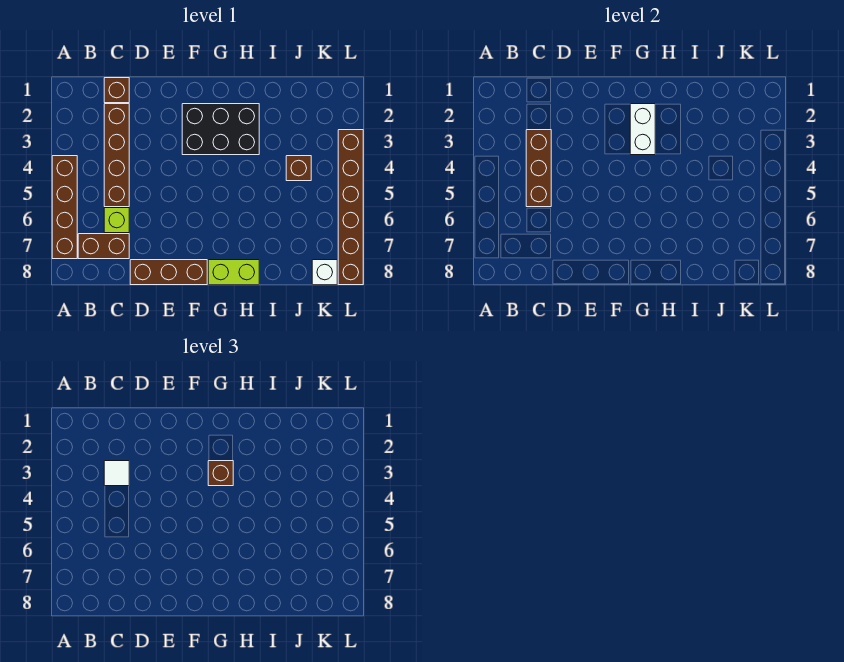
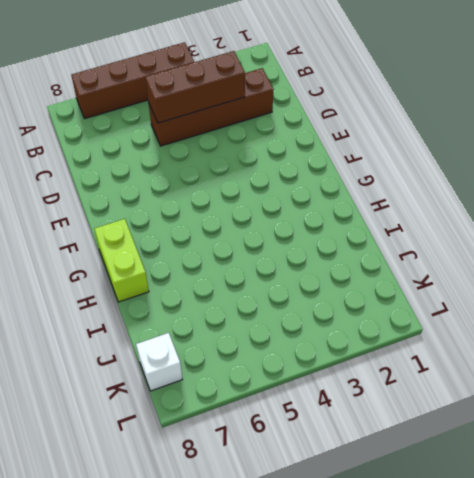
none -> brown brick B7:C7 level 1
none -> brown brick C1 level 1
none -> lime brick C6 level 1

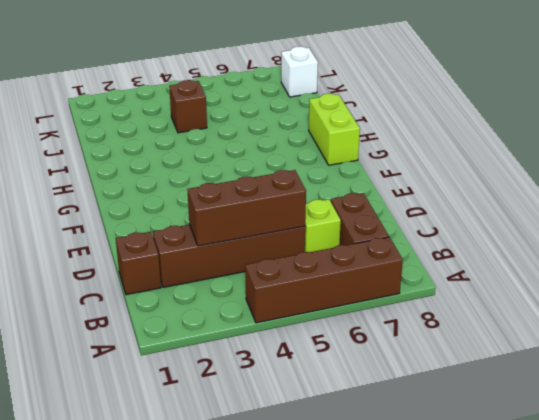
none -> brown brick D8:F8 level 1
none -> black brick F2:H3 level 1
none -> brown brick L3:L8 level 1

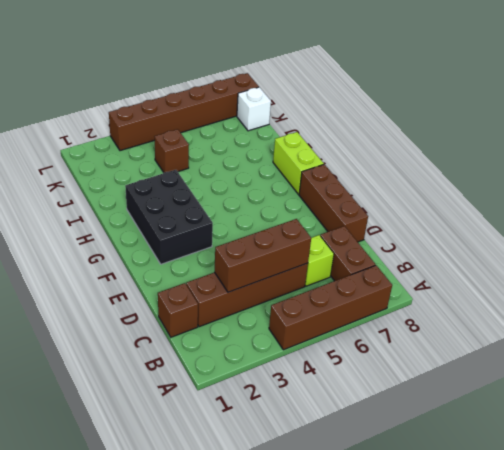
none -> white brick G2:G3 level 2
none -> white tile C3 level 3
none -> brown brick G3 level 3

